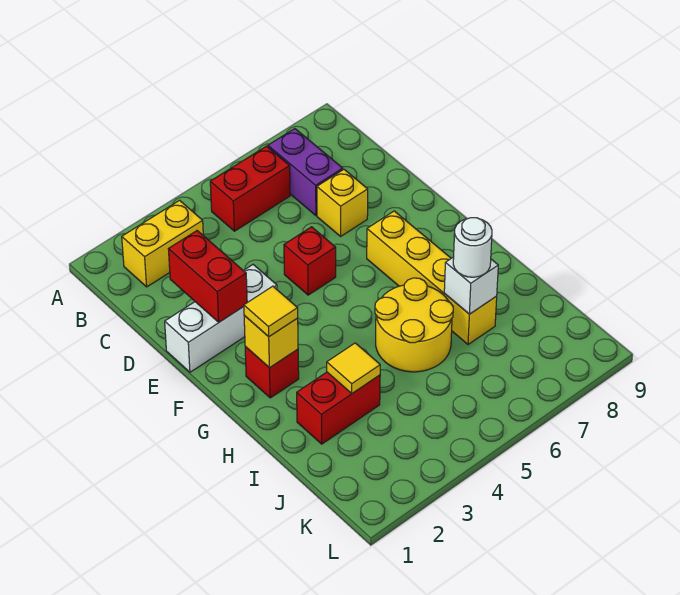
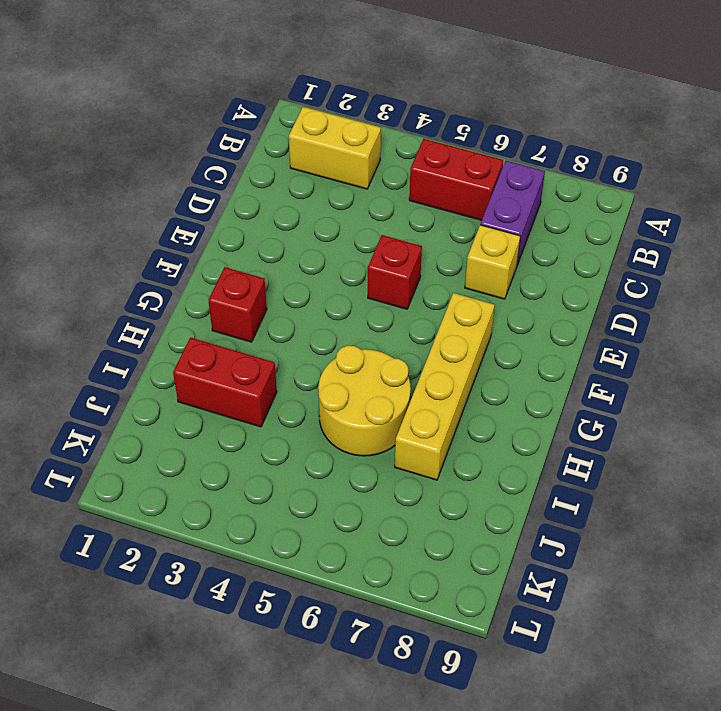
none -> white brick E1:E3 level 1
none -> red brick D2:E2 level 2
none -> yellow brick G2 level 2

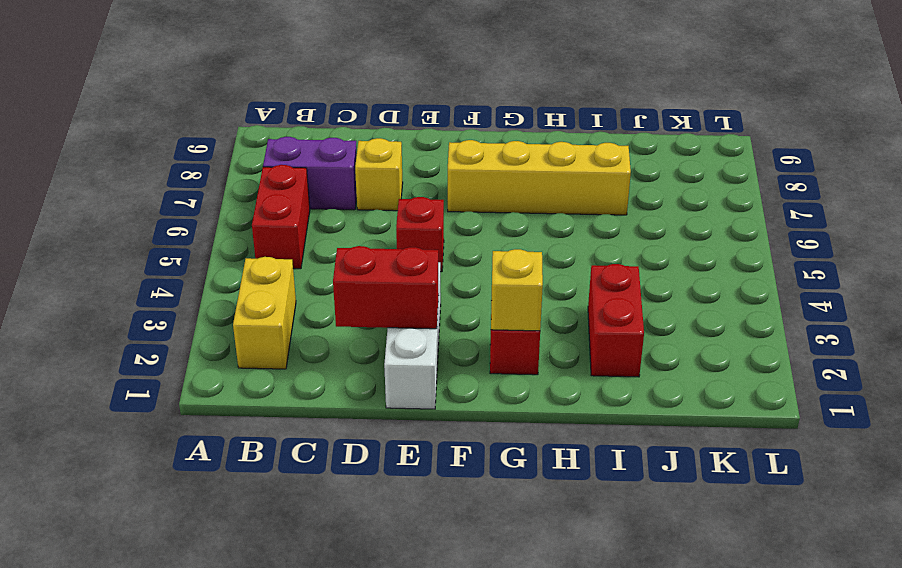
none -> yellow round brick H5:I6 level 1
none -> yellow tile I3 level 2
none -> white brick I7 level 2

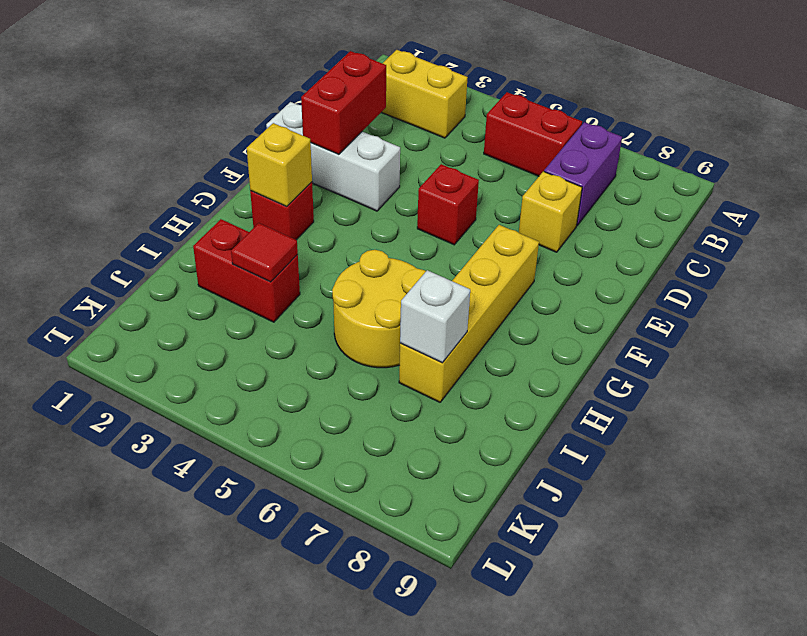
red tile I3 level 2 -> yellow tile I3 level 2
none -> yellow tile G2 level 3
none -> white round brick I7 level 3

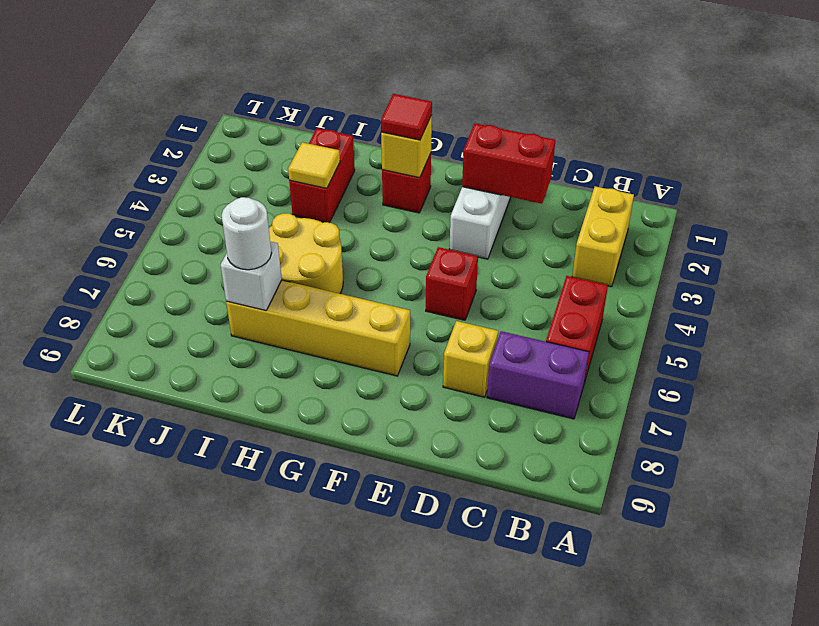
red tile G2 level 3 -> yellow tile G2 level 3

